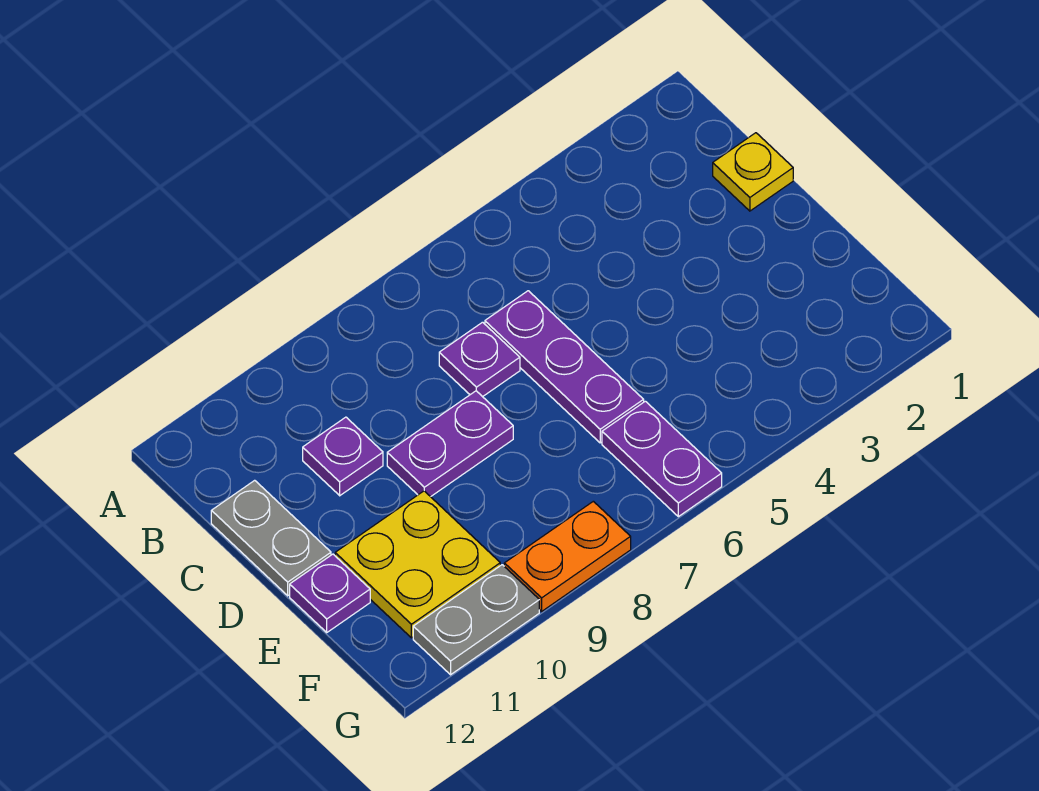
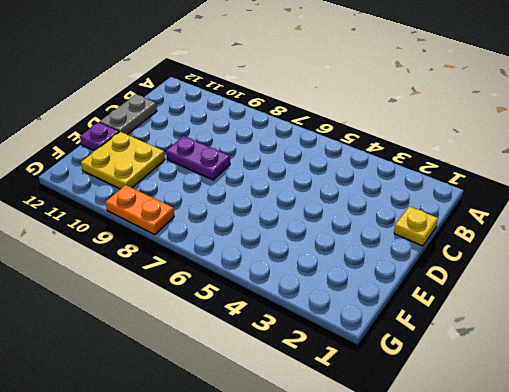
none -> purple plate C6:E6 level 1
none -> purple plate C7 level 1

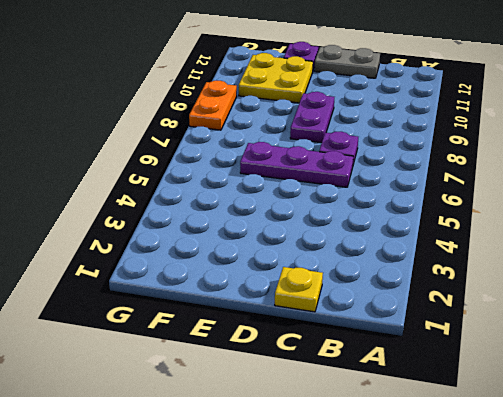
none -> purple plate C10 level 1
none -> purple plate F6:G6 level 1

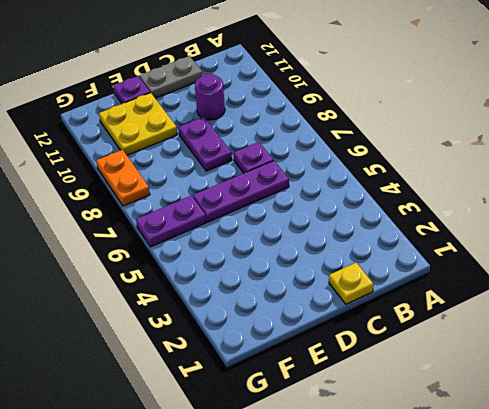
purple round brick C10 level 1 -> purple plate C10 level 1
none -> grey plate G10:G11 level 1

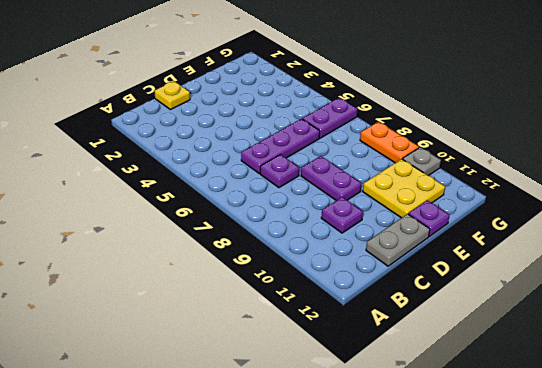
grey plate G10 level 1 -> grey plate G10:G11 level 1

